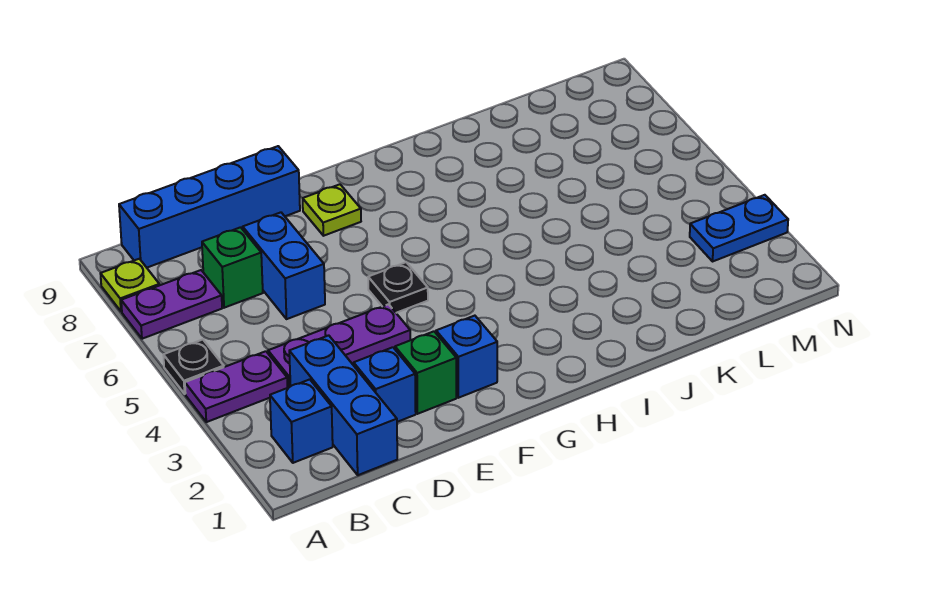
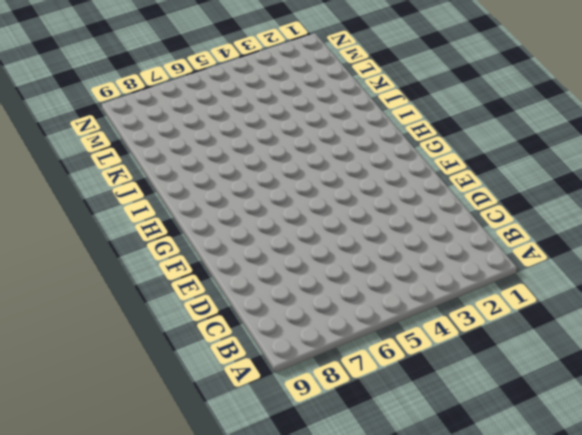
none -> purple plate A4:B4 level 1
none -> black plate A5 level 1
none -> purple plate A7:B7 level 1

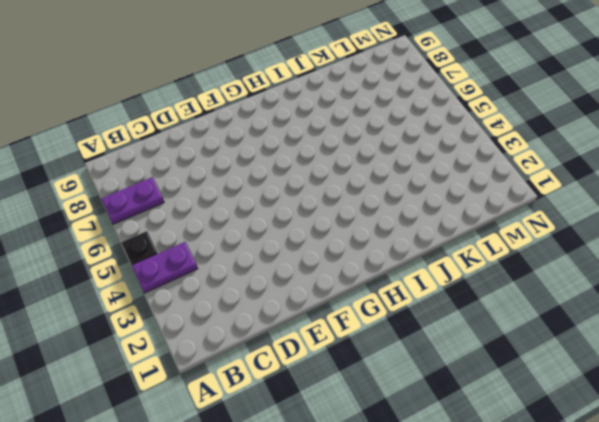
none -> lime plate A8 level 1
none -> blue brick B2 level 1
none -> blue brick B9:E9 level 1

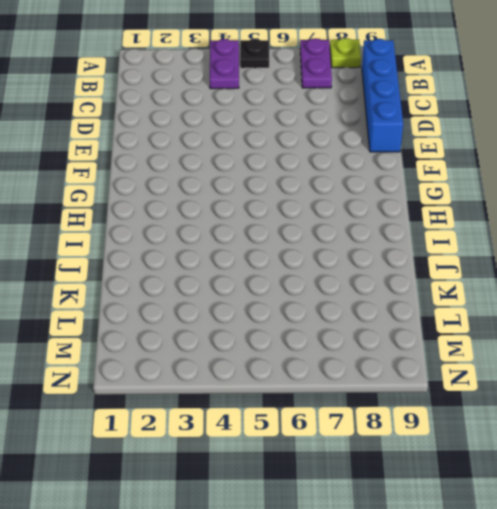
none -> blue brick B2 level 1
none -> blue brick C1:C3 level 1
none -> purple plate C4:E4 level 1

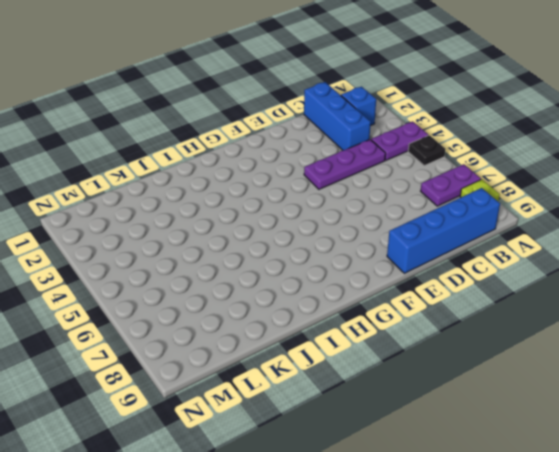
none -> green brick C7 level 1
none -> blue brick D2 level 1
none -> blue brick D6:D7 level 1

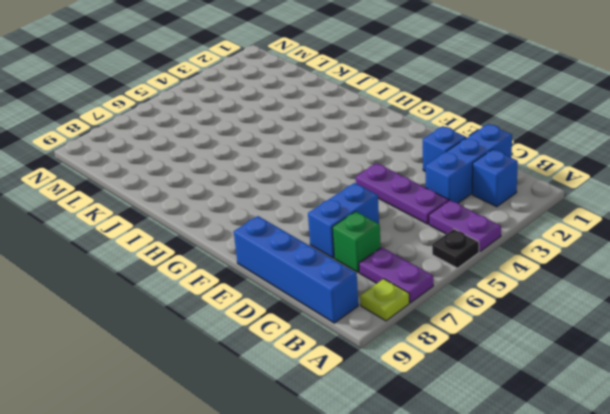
none -> green brick E2 level 1
none -> blue brick F2 level 1
none -> black plate F5 level 1

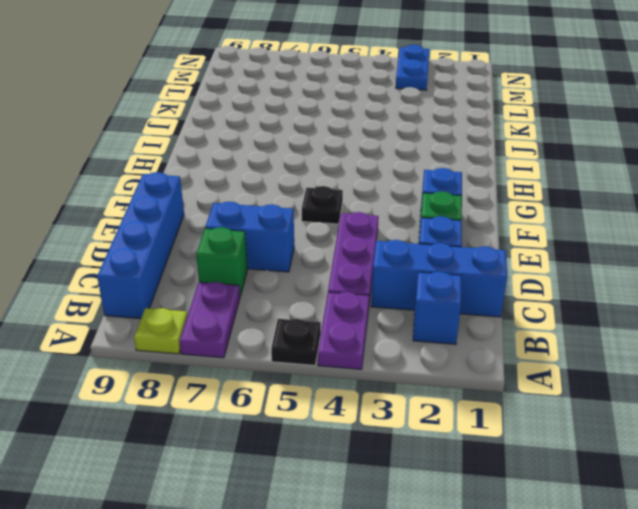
none -> lime plate F8 level 1

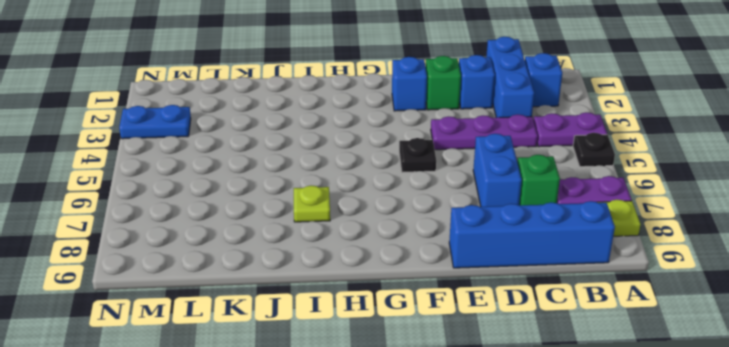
lime plate I7 level 1 -> lime plate F8 level 1

